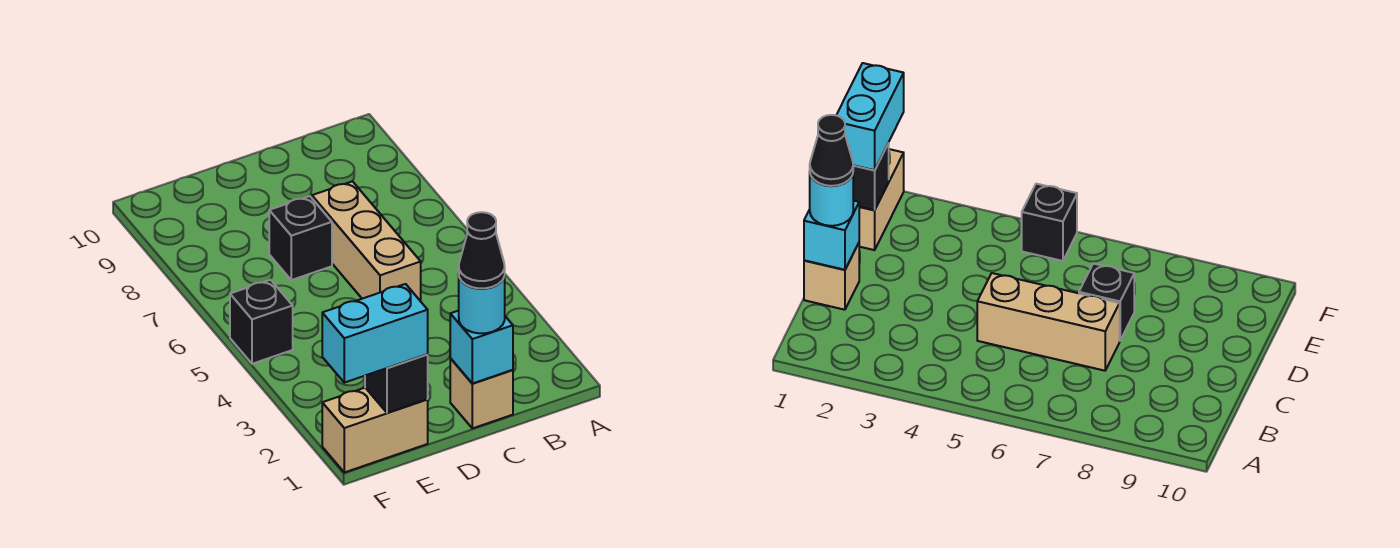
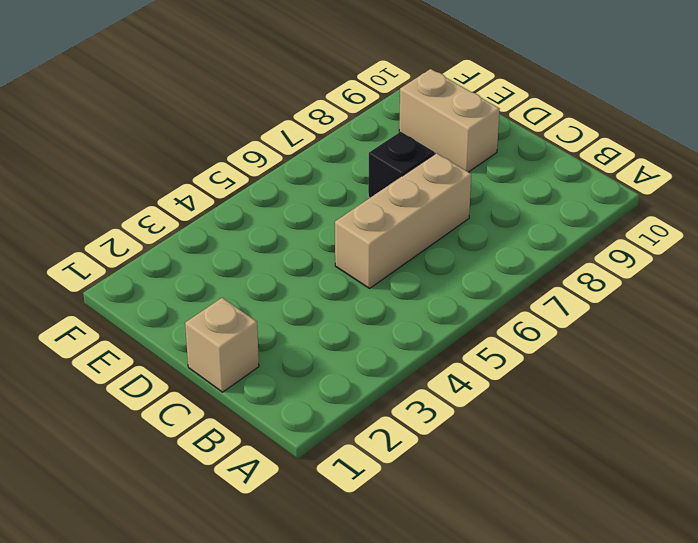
tan brick D9:E9 level 1 -> tan brick E1:F1 level 1
none -> black brick F5 level 1
none -> cyan brick C1 level 2

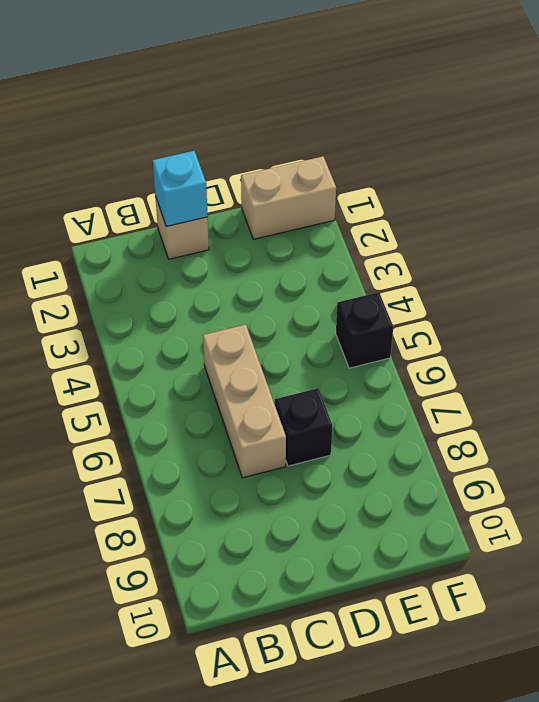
none -> black brick E1 level 2
none -> cyan round brick C1 level 3

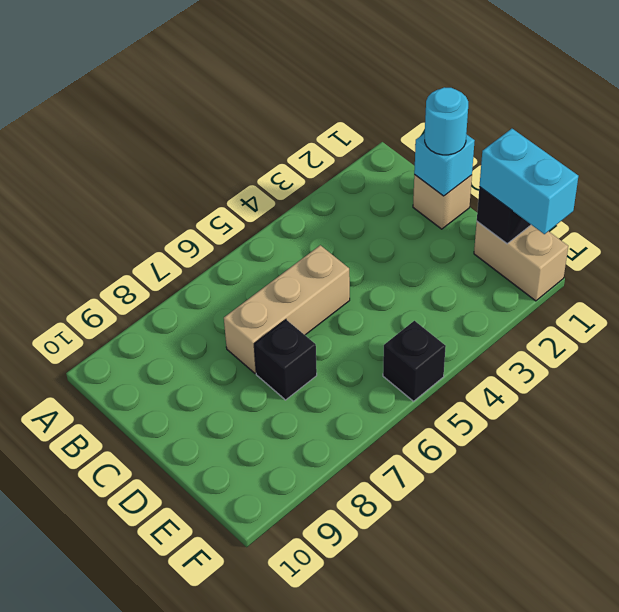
none -> black cone C1 level 4

